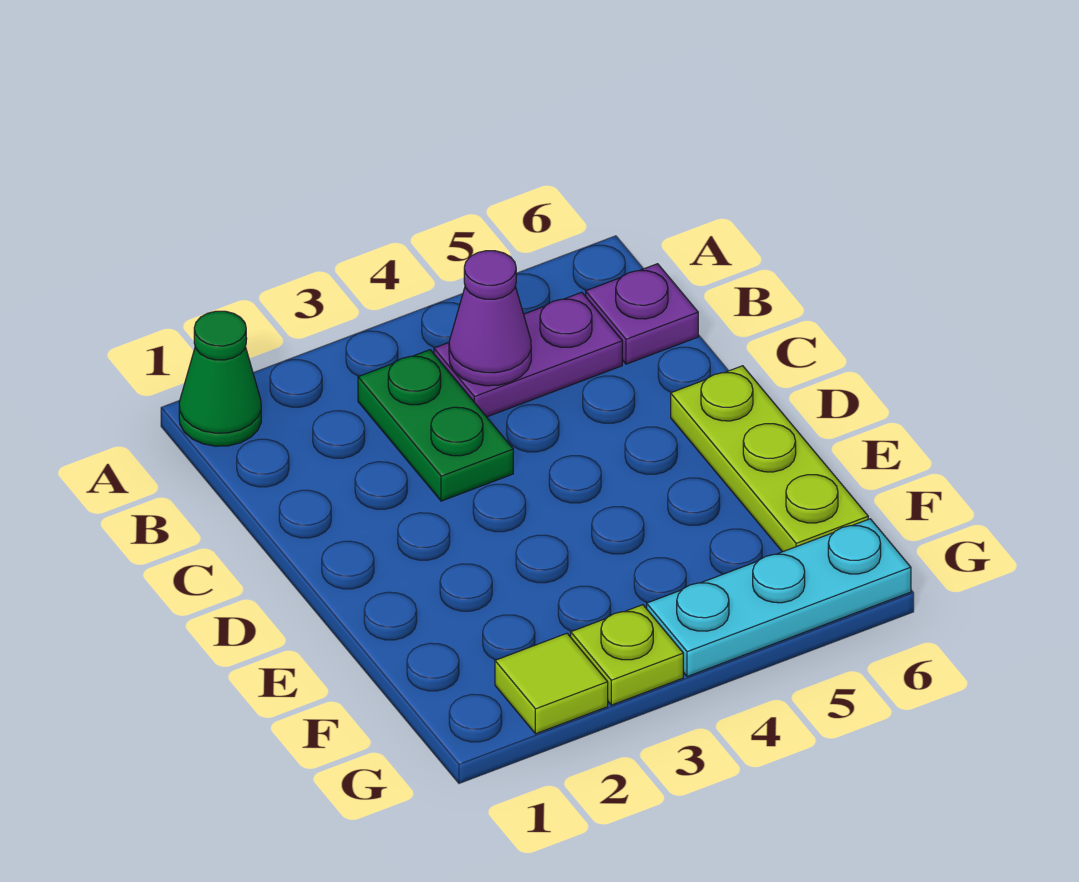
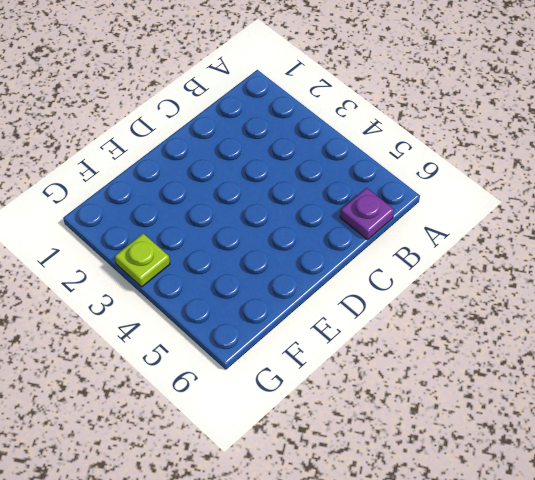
none -> green cone A1 level 1
none -> green plate B3:C3 level 1

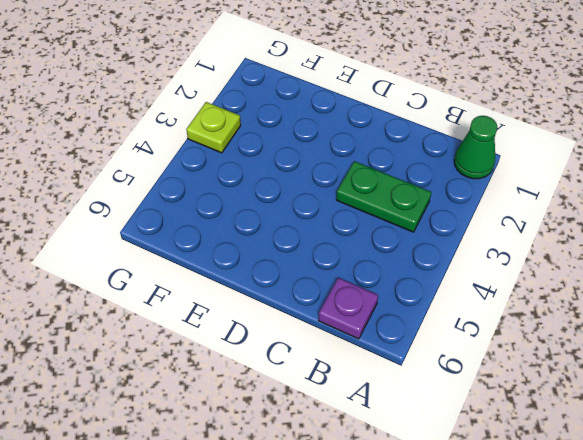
none -> purple plate B4:B5 level 1
none -> lime plate D6:F6 level 1

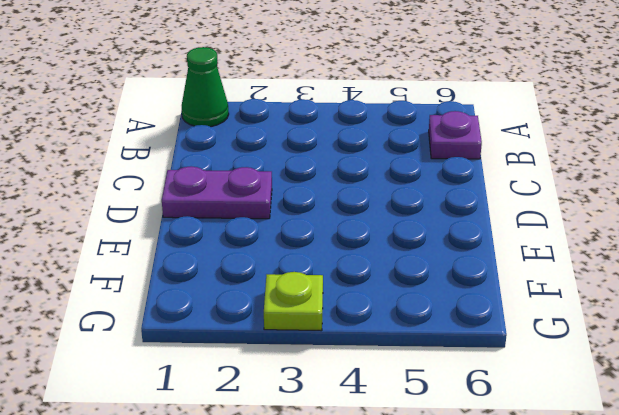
purple plate D1:D2 level 1 -> purple plate B4:B5 level 1
none -> green plate B3:C3 level 1
none -> lime plate D6:F6 level 1

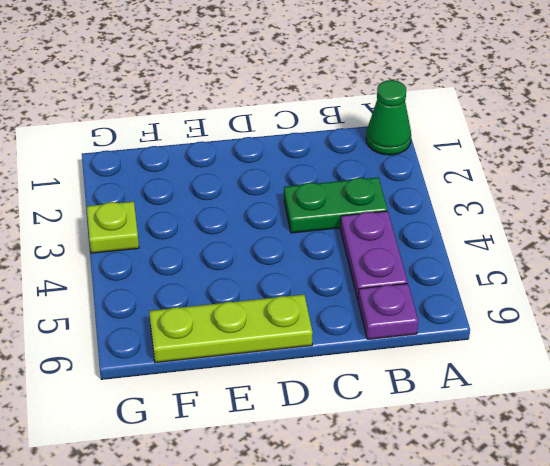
none -> lime tile G2 level 1
none -> cyan plate G4:G6 level 1

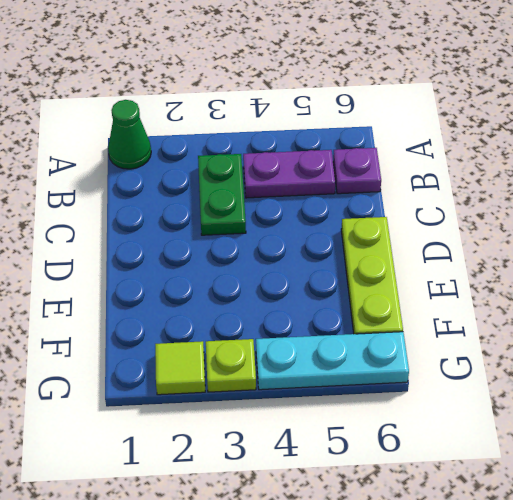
none -> purple cone B4 level 2

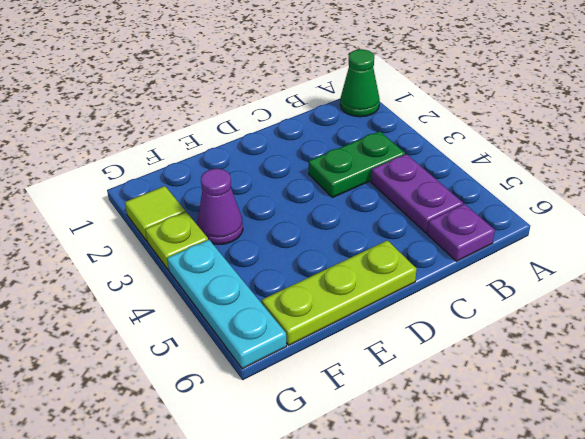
purple cone F3 level 1 -> purple cone B4 level 2

